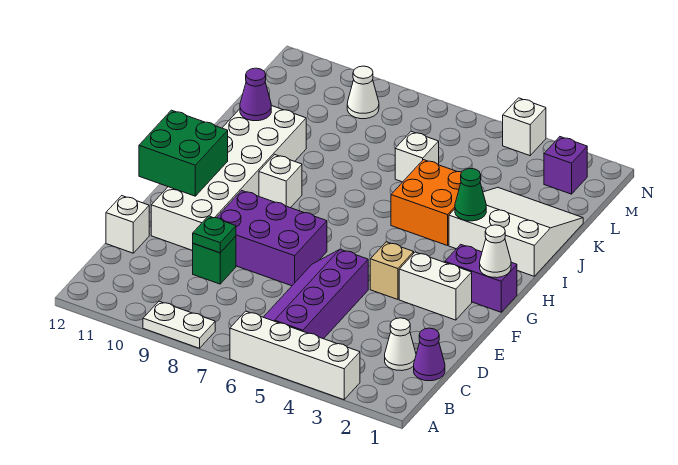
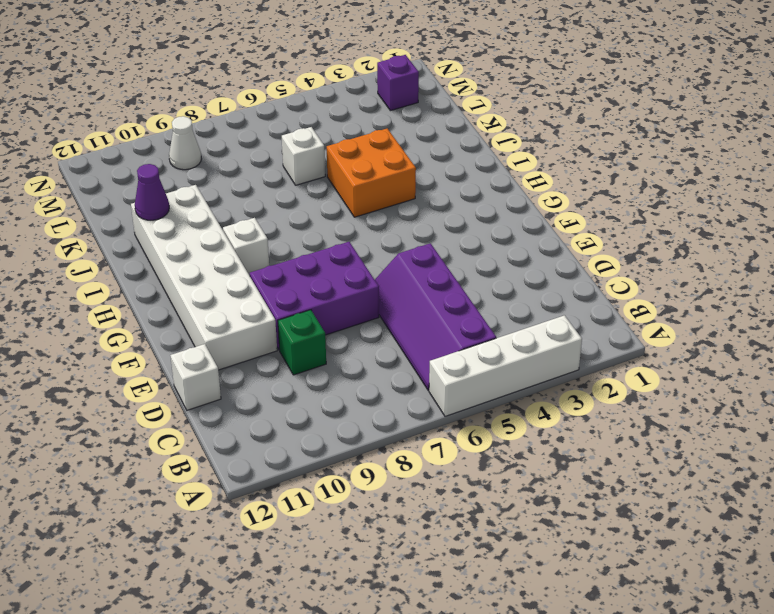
none -> white plate A8:A9 level 1
none -> purple cone C1 level 1
none -> white cone C2 level 1

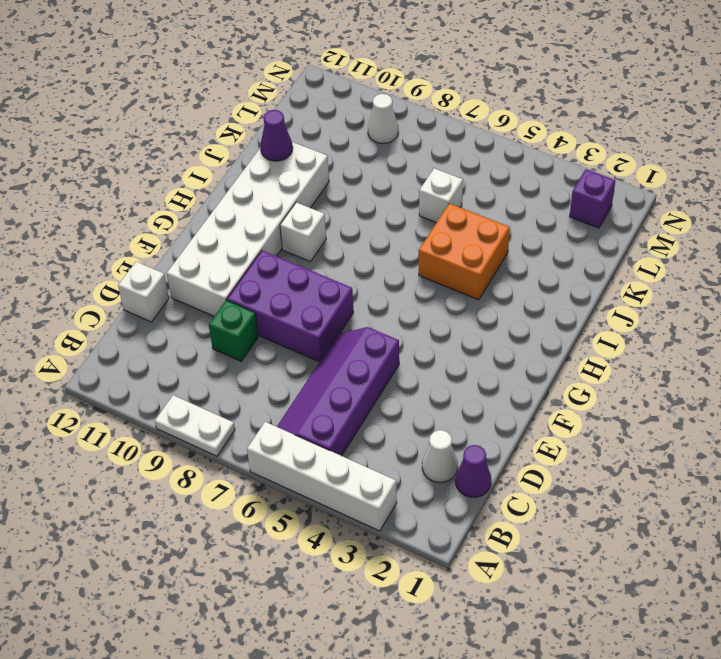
none -> white brick F2:F3 level 1
none -> tan brick F4 level 1
none -> purple brick G1:G2 level 1

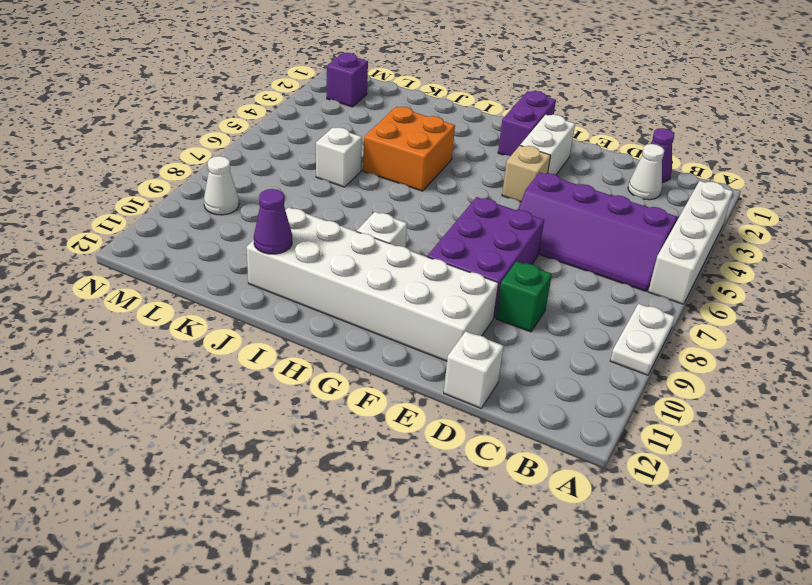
none -> white slope I1:K3 level 1 top I
none -> white brick N4 level 1
none -> green plate D9 level 2

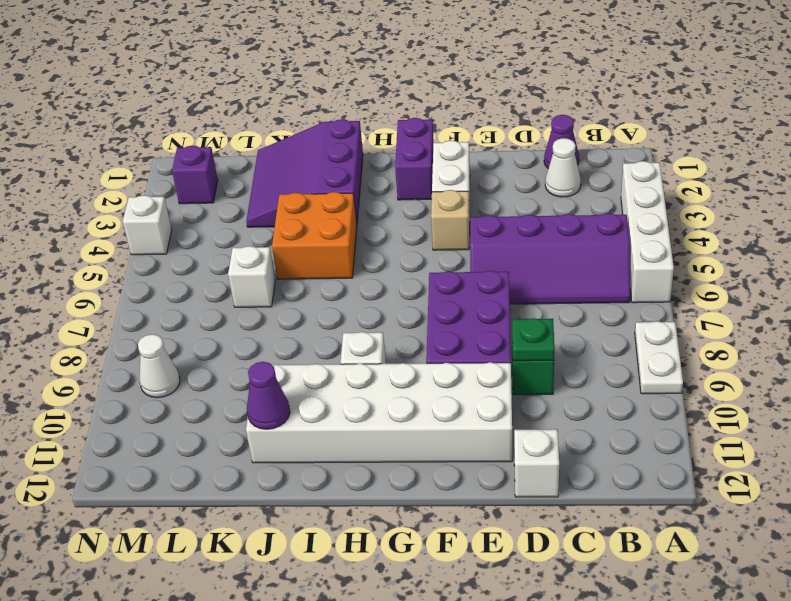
purple slope I1:K3 level 1 top I -> white slope I1:K3 level 1 top I
none -> green brick F11:G12 level 2
none -> white cone G1 level 2
none -> green cone I3 level 2

